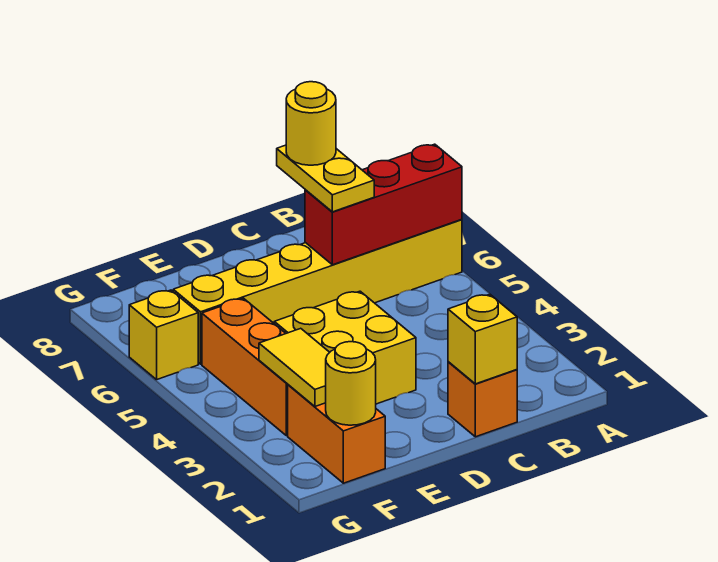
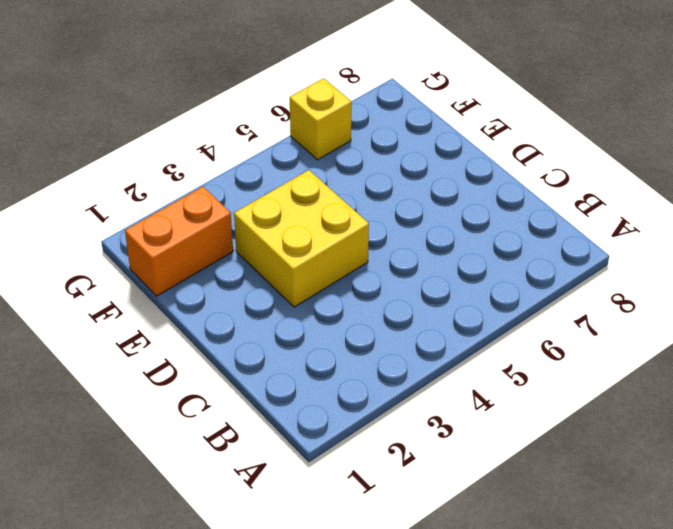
none -> yellow brick A6:F6 level 1
none -> orange brick C1 level 1
none -> orange brick F3:F5 level 1

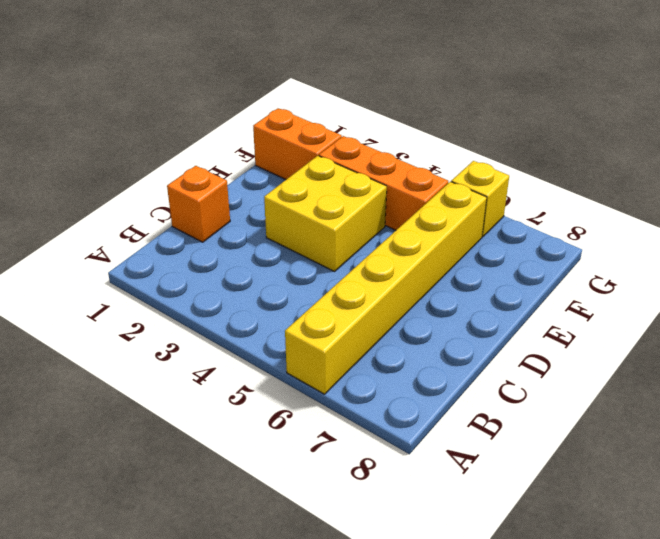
none -> red brick A6:C6 level 2
none -> yellow brick C1 level 2
none -> yellow round brick F1 level 2

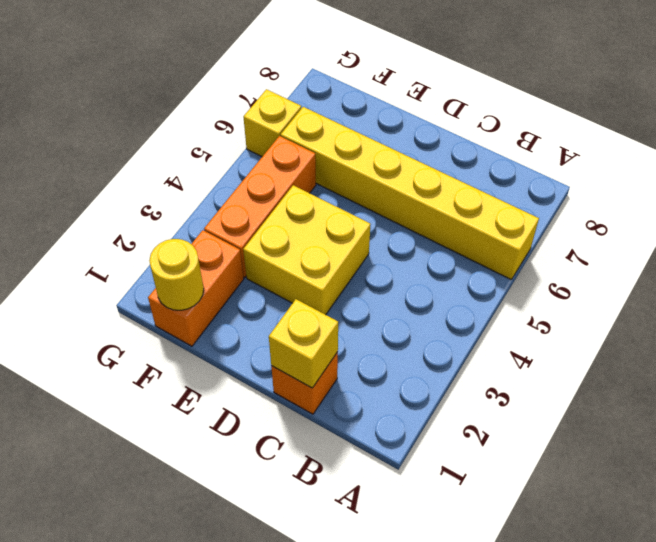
none -> red brick A6:C6 level 2
none -> yellow tile F2:F3 level 2
none -> yellow plate C6:C7 level 3

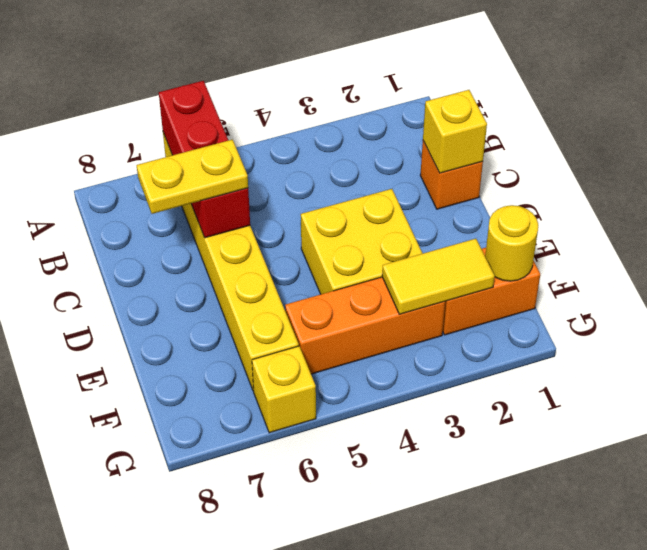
none -> yellow round brick C7 level 4

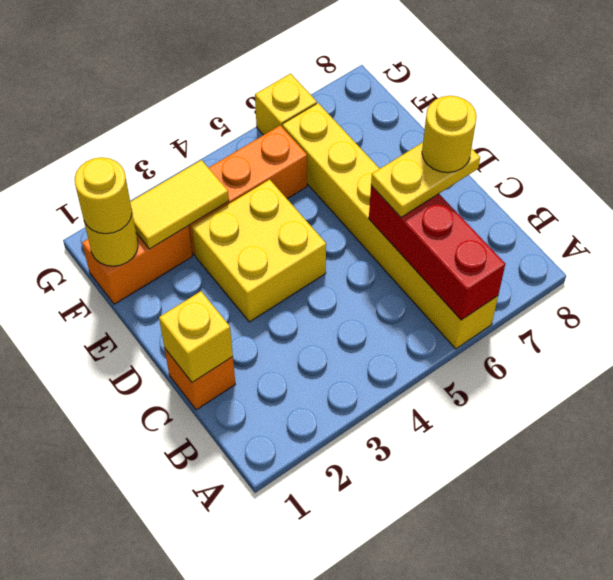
yellow round brick F1 level 3 -> none

